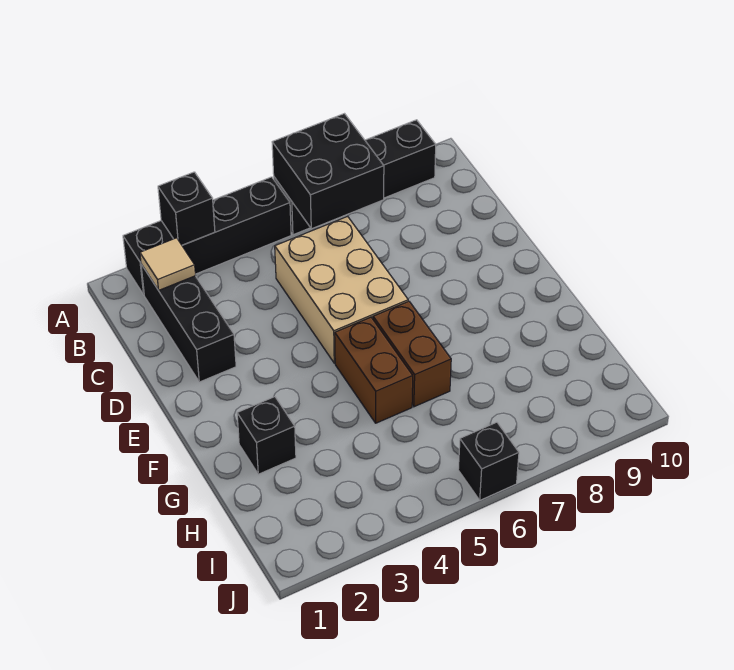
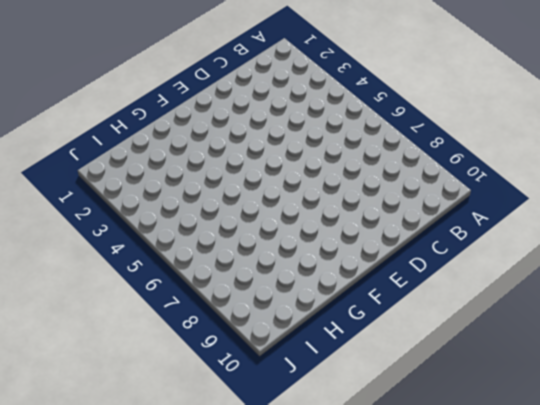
none -> black brick A2:A5 level 1
none -> black brick A6:A9 level 1

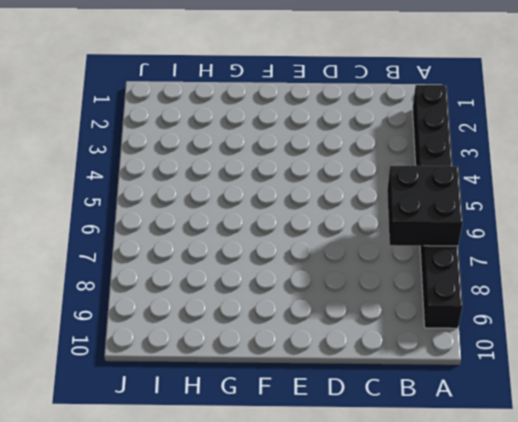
none -> black brick B2:D2 level 1
none -> tan brick C5:E6 level 1

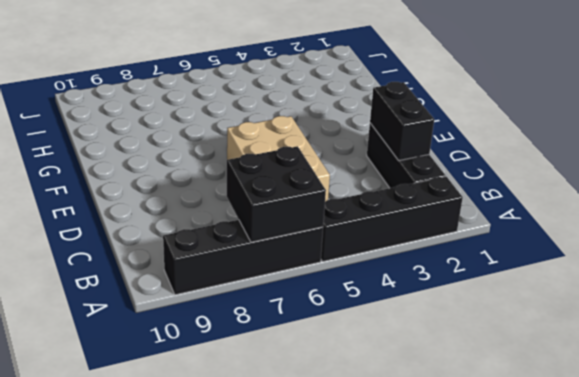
black brick C2:D2 level 2 -> none
none -> brown brick F5:G5 level 1
none -> brown brick F6:G6 level 1

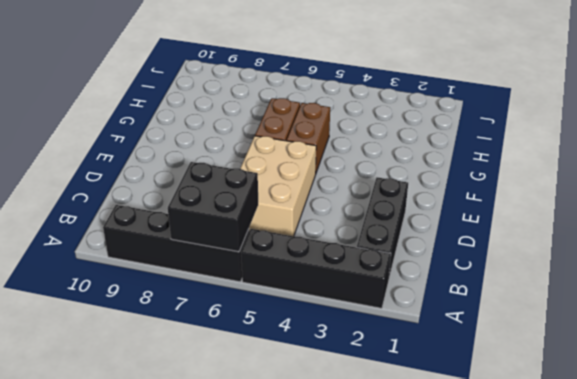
none -> black brick G2 level 1
none -> black brick J6 level 1

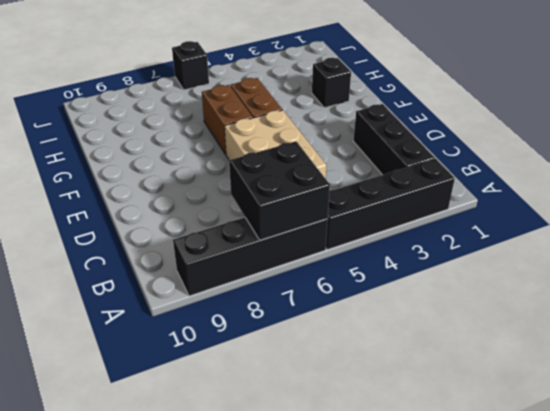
none -> black brick A3 level 2
none -> tan tile B2 level 2

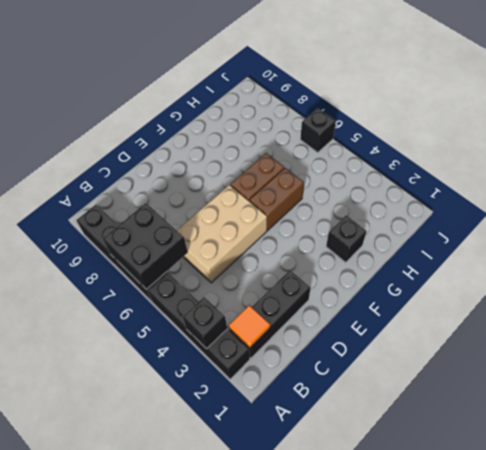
orange tile B2 level 2 -> tan tile B2 level 2

